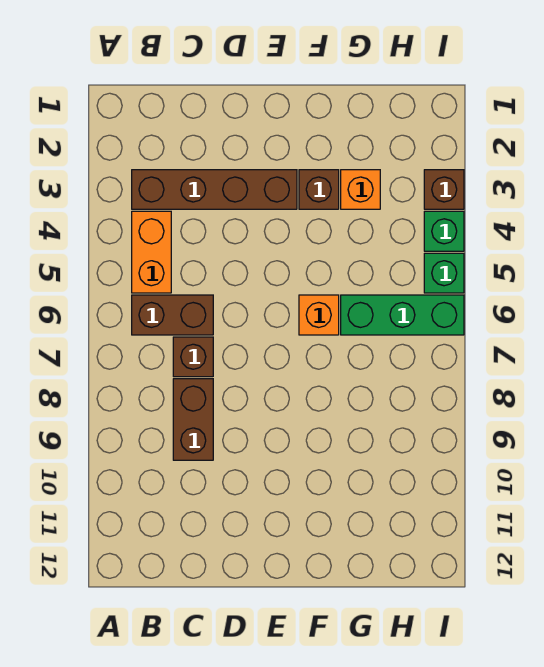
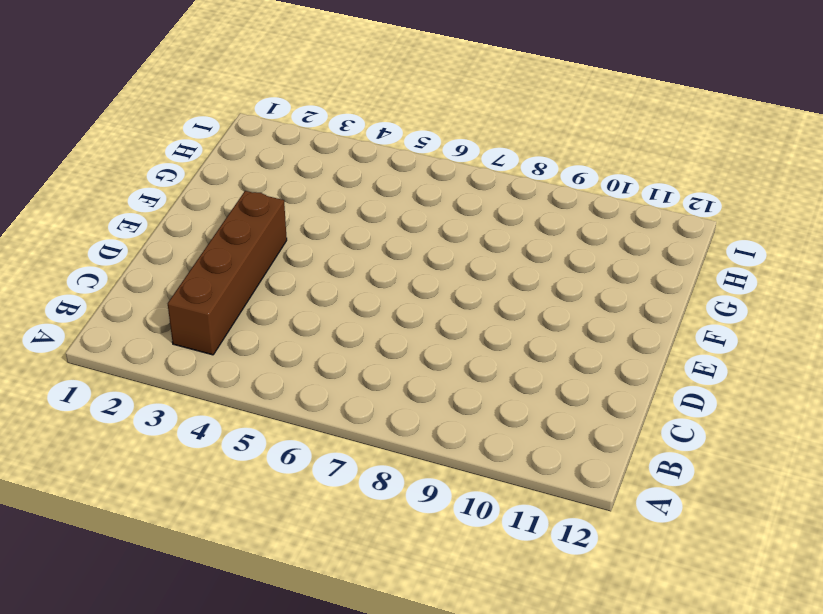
none -> orange brick B4:B5 level 1
none -> brown brick B6:C6 level 1
none -> brown brick C7 level 1

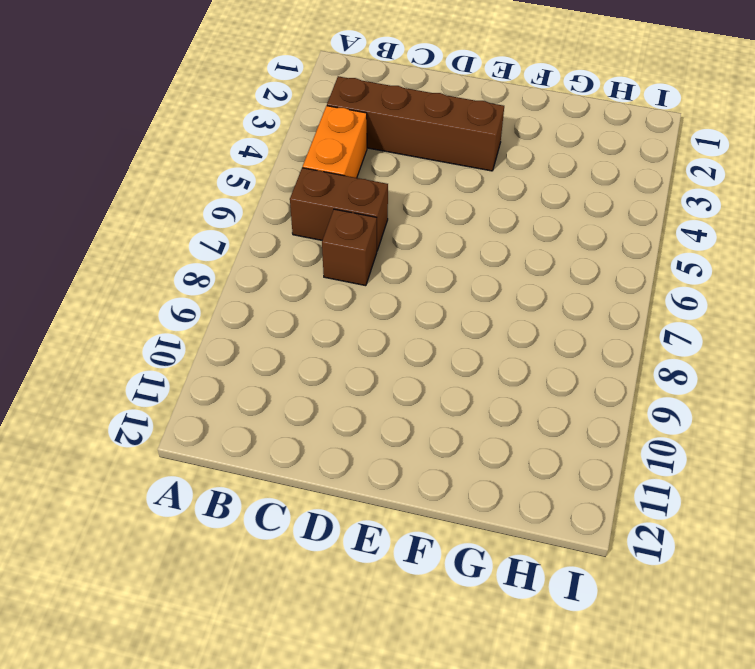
none -> brown brick C8:C9 level 1
none -> brown brick F3 level 1
none -> orange brick F6 level 1

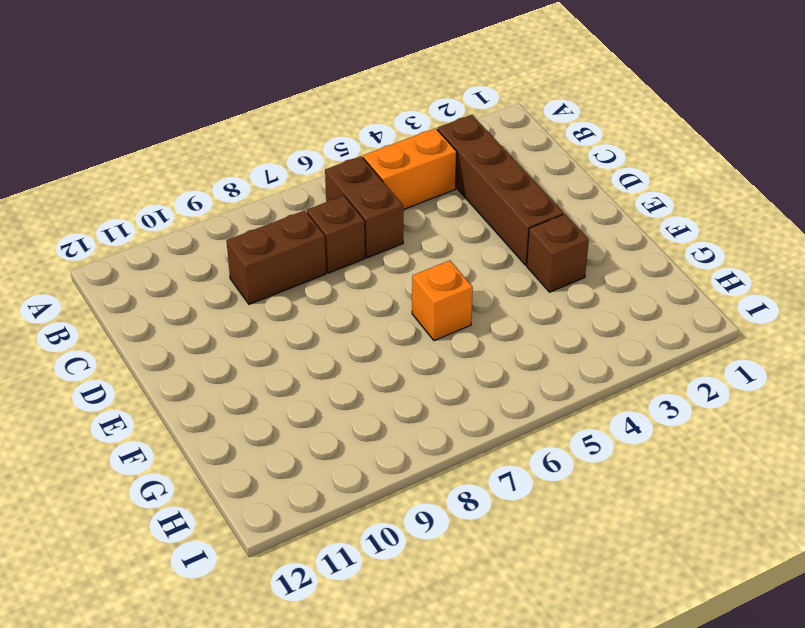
none -> orange brick G3 level 1
none -> green brick G6:I6 level 1
none -> brown brick I3 level 1

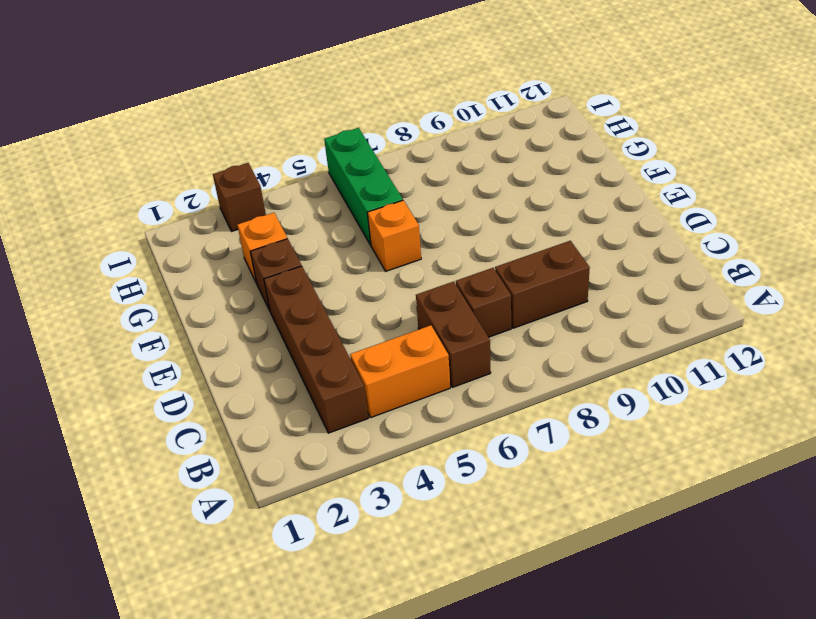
none -> green brick I4 level 1
none -> green brick I5 level 1

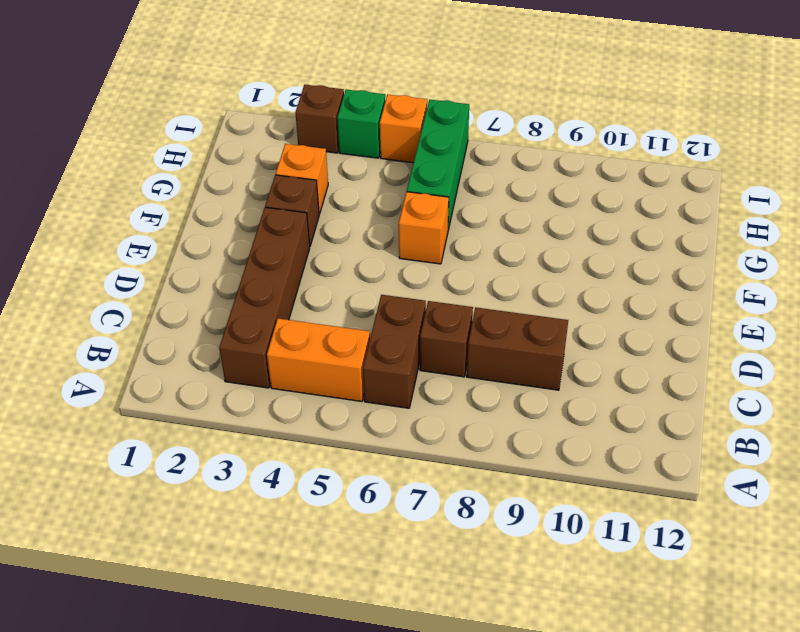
orange brick I5 level 1 -> green brick I5 level 1

